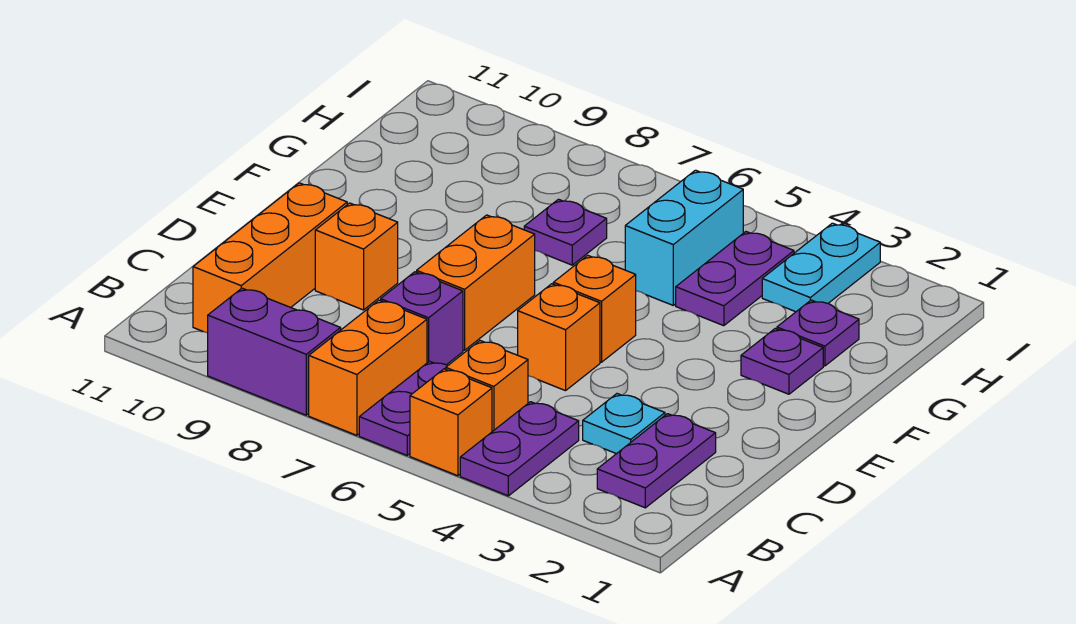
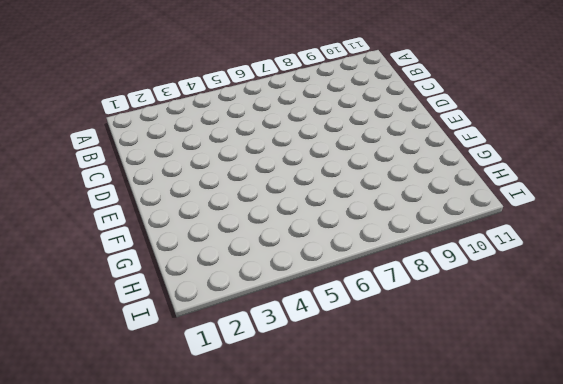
none -> purple plate A4:B4 level 1
none -> orange brick A5 level 1
none -> purple plate A6:B6 level 1

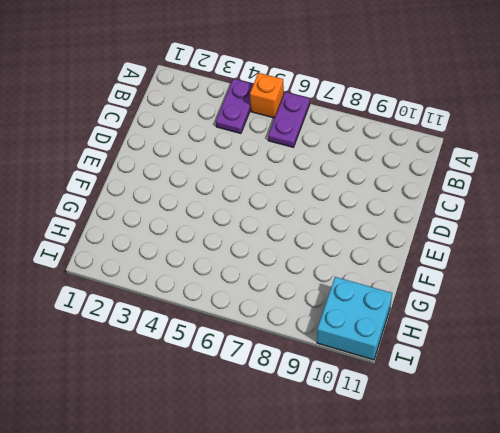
cyan brick H10:I11 level 1 -> none
none -> orange brick A7:B7 level 1
none -> purple brick A8:A9 level 1
none -> purple plate B2:C2 level 1

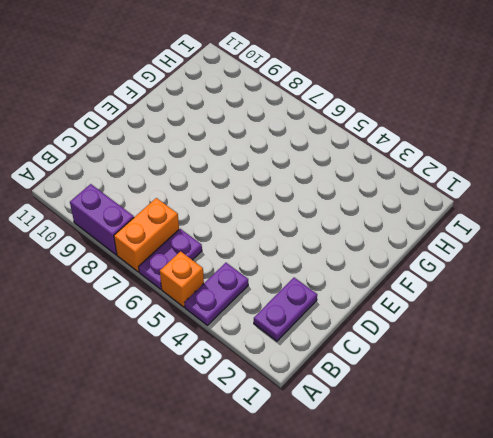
none -> orange brick B5 level 1
none -> orange brick B10:D10 level 1
none -> cyan plate C3 level 1

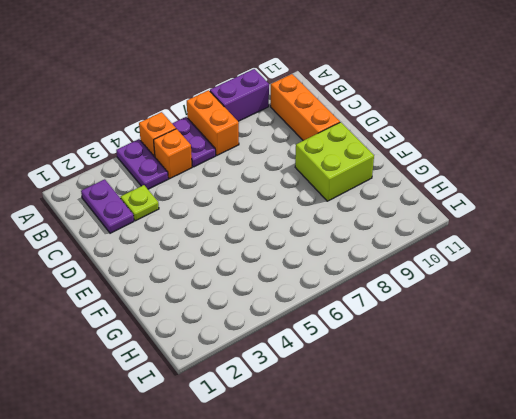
lime plate C3 level 1 -> cyan plate C3 level 1
lime brick E9:F10 level 1 -> none
none -> purple brick C7 level 1
none -> orange brick D5 level 1
none -> orange brick D7:E7 level 1

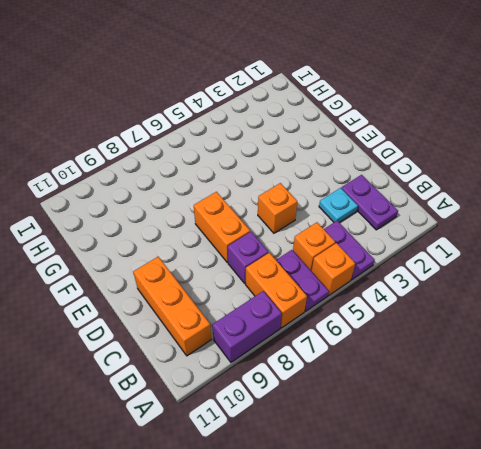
none -> orange brick D9 level 1
none -> orange brick E5 level 1
none -> purple plate F2 level 1

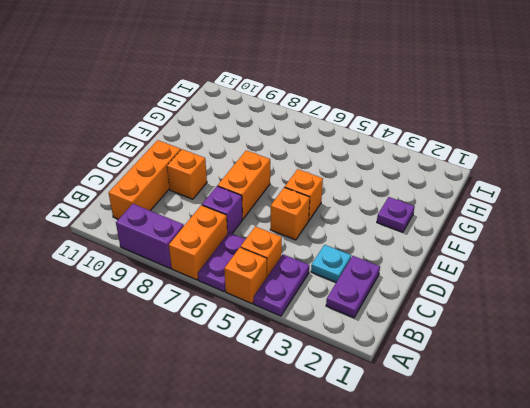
none -> purple plate G2 level 1
none -> purple plate G4:H4 level 1
none -> cyan brick G5:H5 level 1

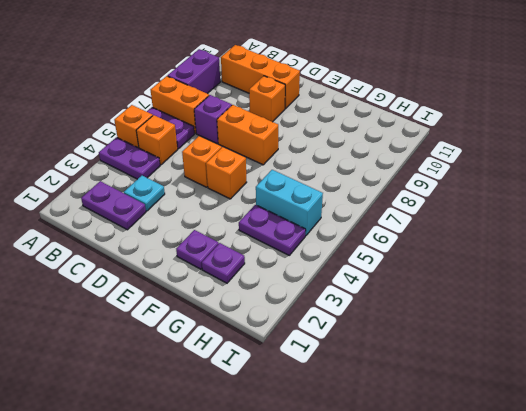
none -> purple plate G7 level 1
none -> cyan plate H3:I3 level 1

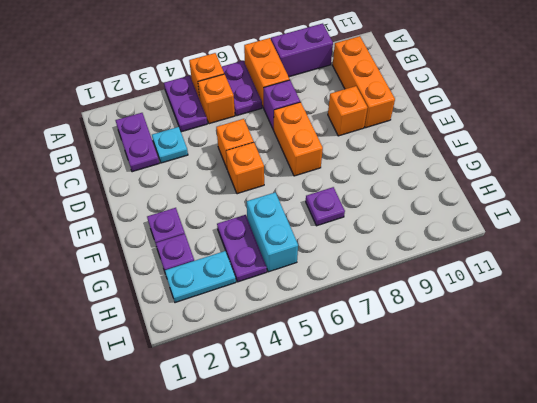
cyan plate H2:H3 level 1 -> cyan plate H3:I3 level 1

